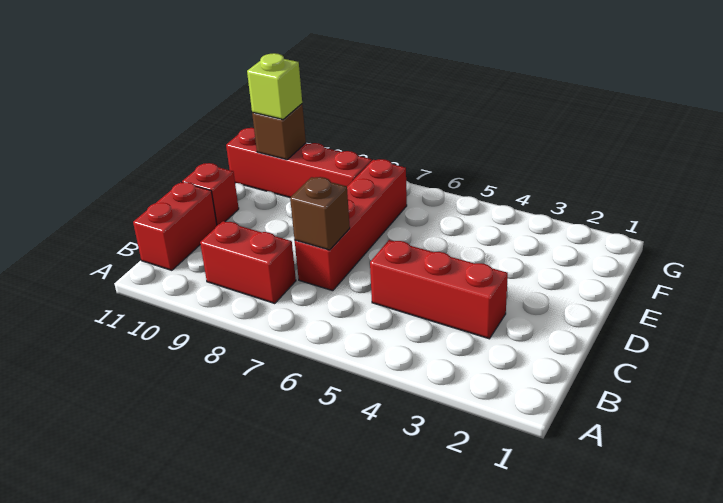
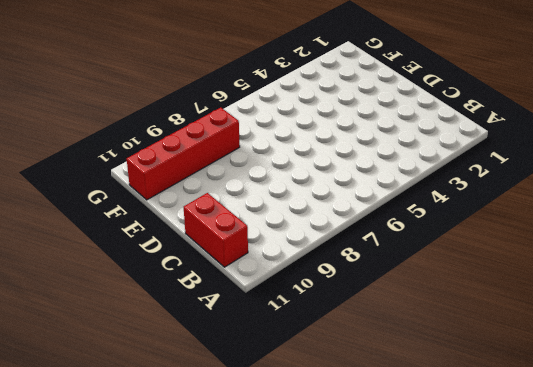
none -> red brick B8:B9 level 1
none -> red brick C3:C5 level 1

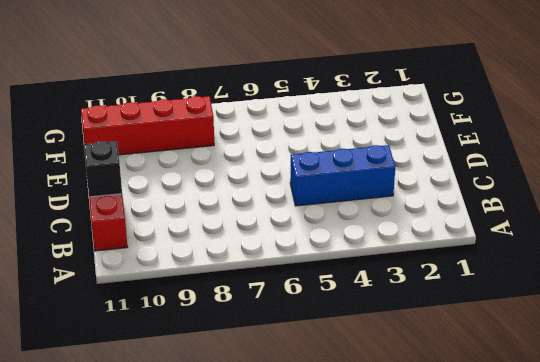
blue brick C3:C5 level 1 -> red brick C3:C5 level 1
black brick C11 level 2 -> none
none -> red brick B8:B9 level 1
none -> red brick C7:F7 level 1

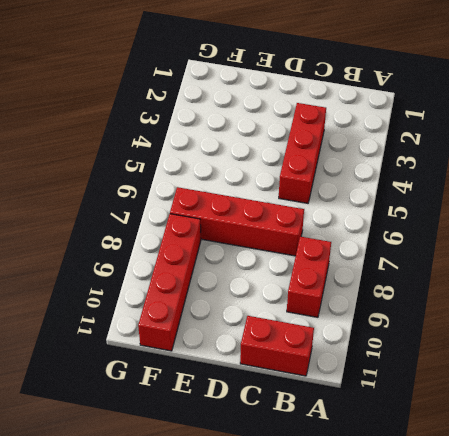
none -> red brick D11 level 1
none -> brown brick C7 level 2

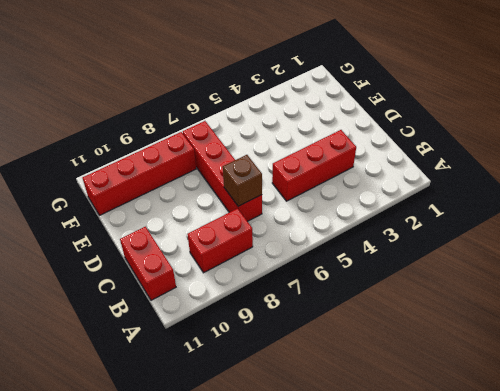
none -> red brick D11 level 1
none -> brown brick F10 level 2

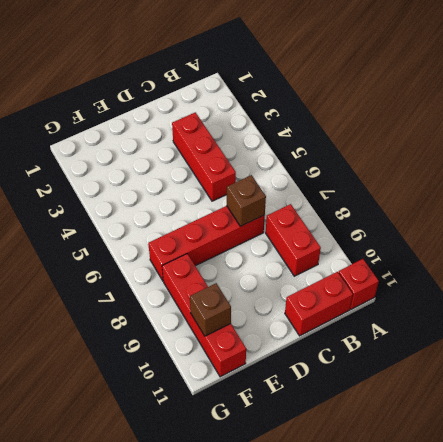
red brick A11 level 1 -> red brick D11 level 1
none -> lime brick F10 level 3

